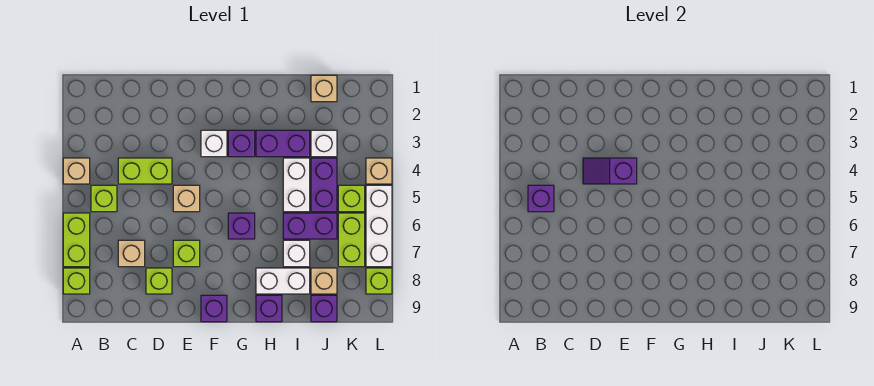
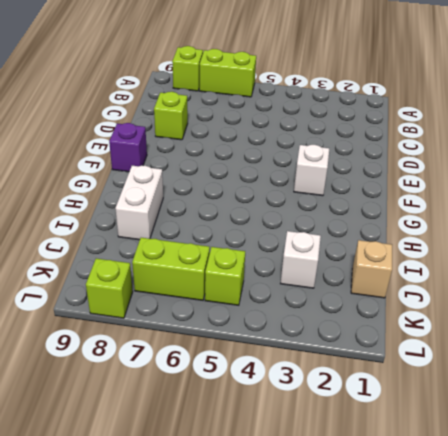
none -> tan brick A4 level 1
none -> lime brick B5 level 1
none -> lime brick C4:D4 level 1
none -> tan brick C7 level 1

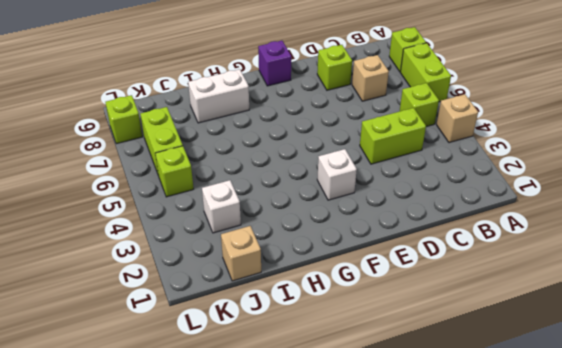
none -> tan brick E5 level 1
none -> lime brick E7 level 1
none -> purple brick G3 level 1
none -> purple brick G6 level 1

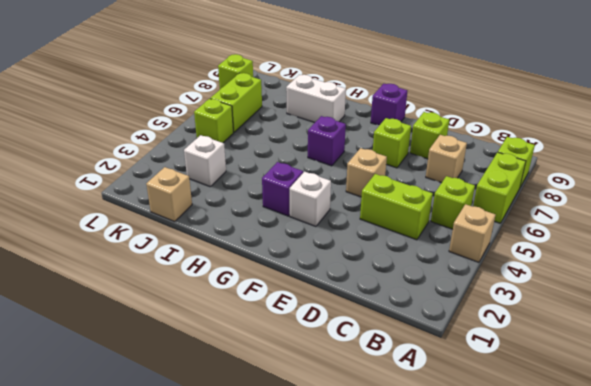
none -> purple brick H3:I3 level 1
none -> purple brick H9 level 1
none -> white brick I4:I5 level 1
none -> purple brick I6:J6 level 1

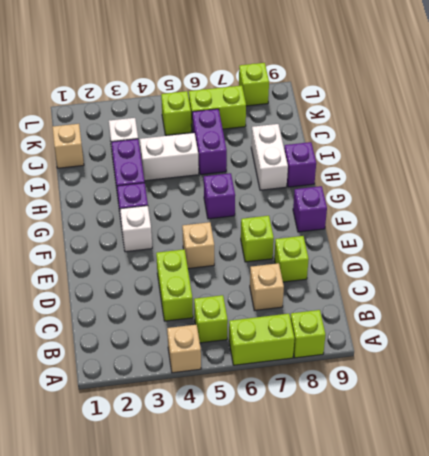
none -> white brick I7 level 1
none -> purple brick J4:J5 level 1
none -> tan brick J8 level 1
none -> purple brick J9 level 1

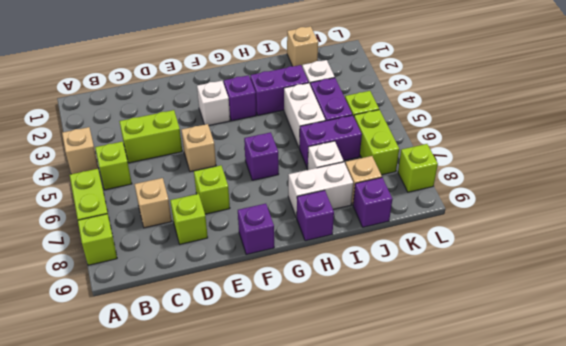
none -> tan brick L4 level 1
none -> white brick L5:L7 level 1
none -> purple brick B5 level 2
none -> purple slope D4:E4 level 2 top E

